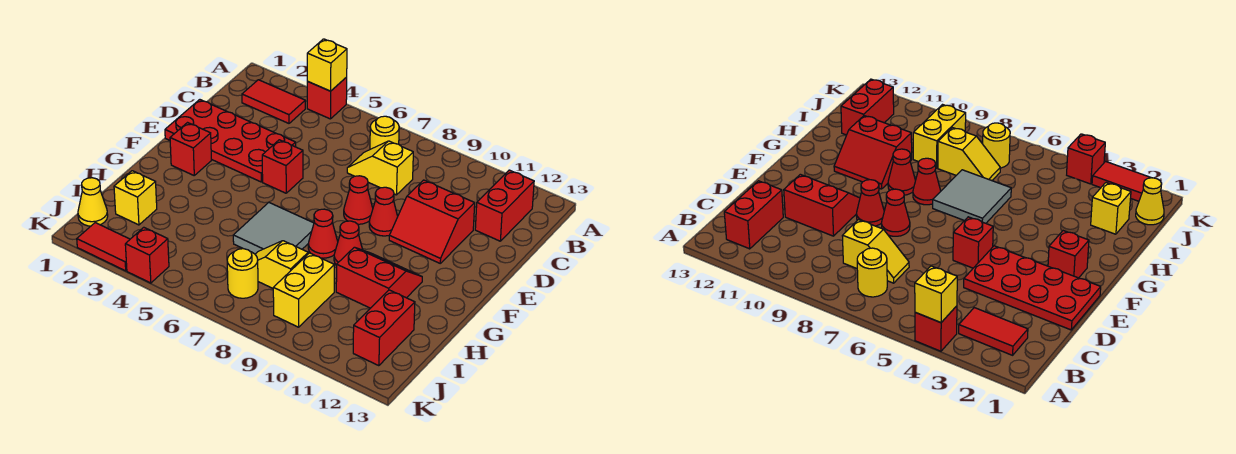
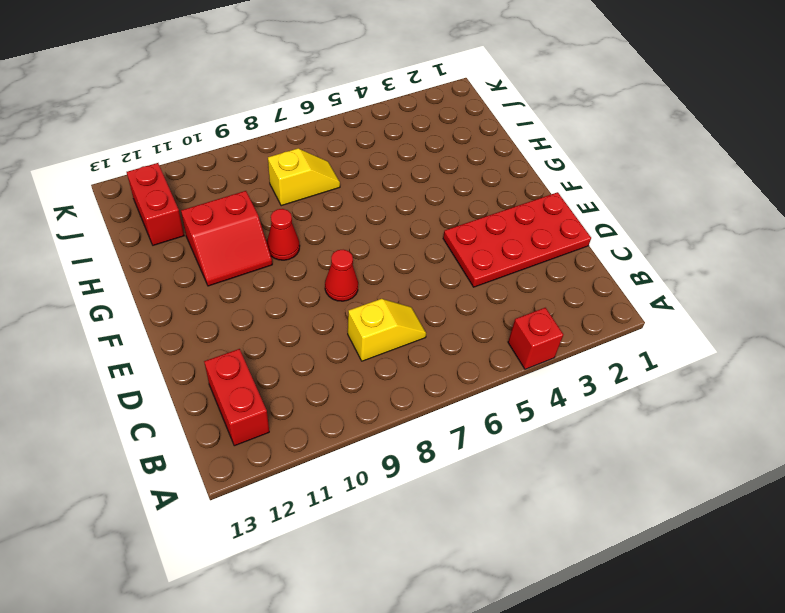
none -> red tile B2:B3 level 1
none -> yellow round brick B7 level 1
none -> red slope D10:E11 level 1 top D

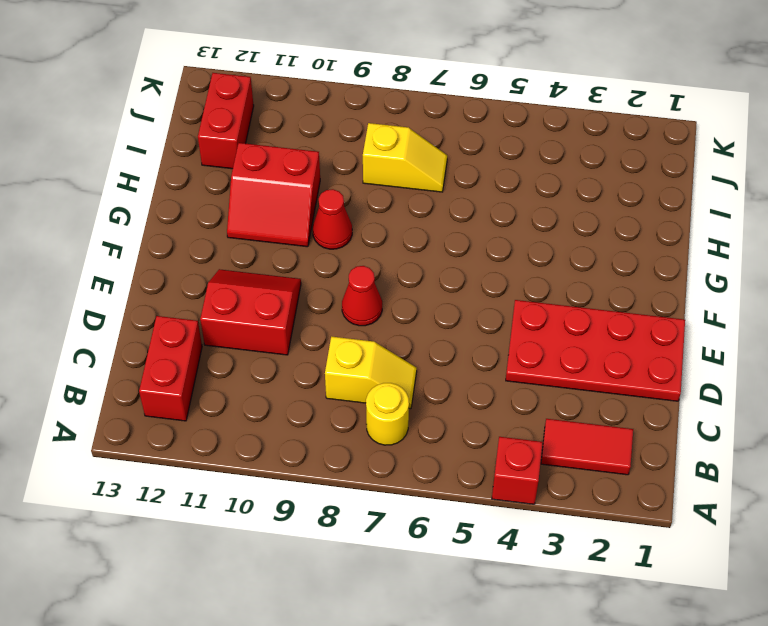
none -> red brick E5 level 1
none -> red cone E9 level 1
none -> red brick F2 level 1

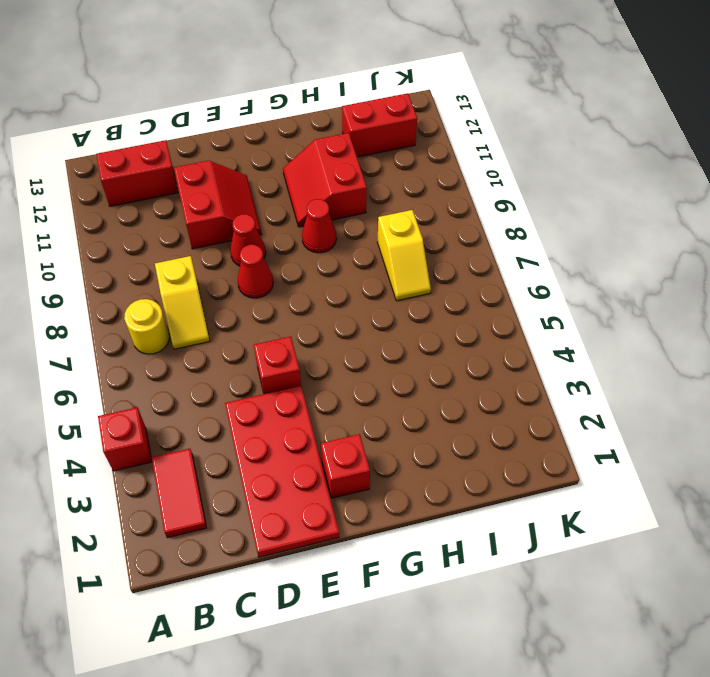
none -> grey tile G6:H7 level 1
none -> red cone G8 level 1
none -> yellow brick I2 level 1

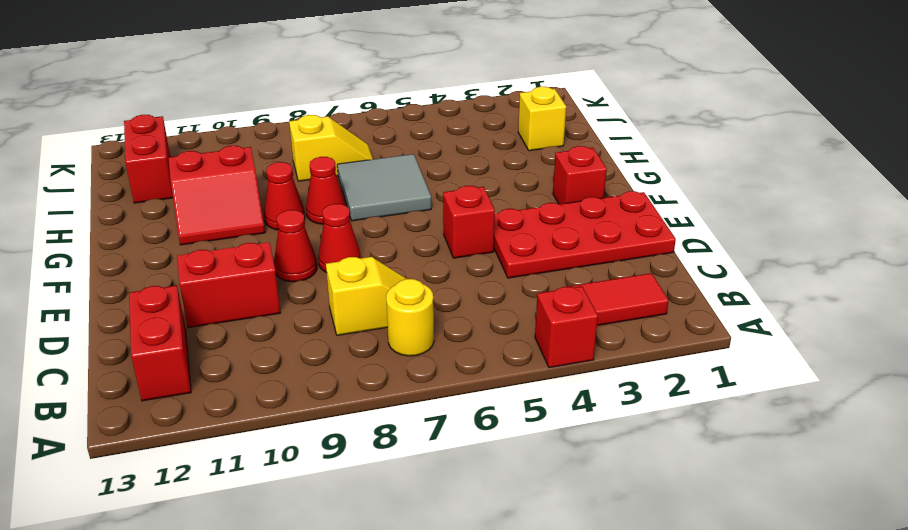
none -> yellow brick I9:J9 level 1
none -> yellow cone J1 level 1
none -> yellow round brick J7 level 1

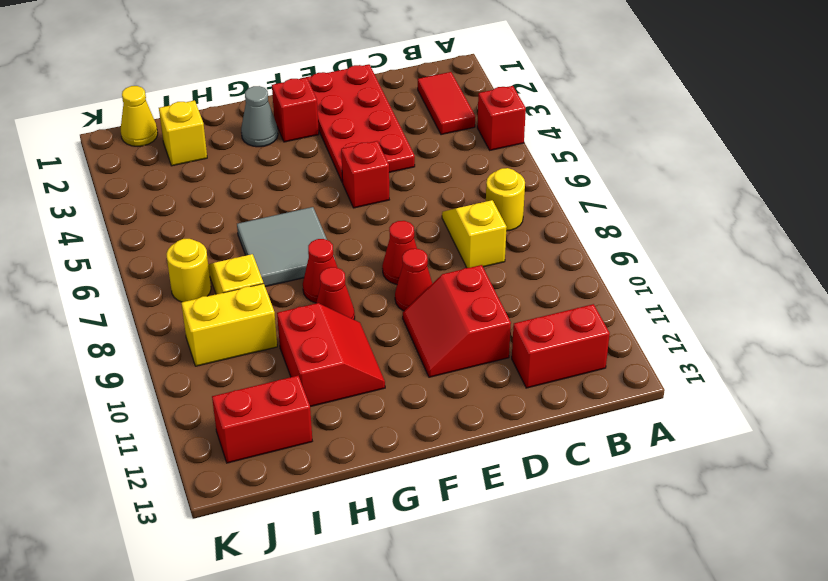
grey cone G2 level 1 -> none
none -> red tile K2:K3 level 1
none -> red brick K4 level 1
none -> yellow brick A4 level 2

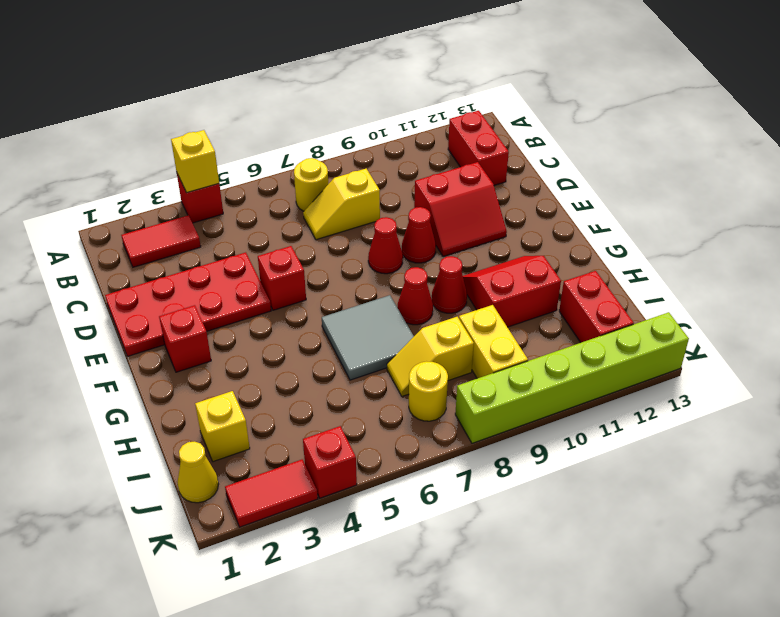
lime brick K8:K13 level 1 -> none

